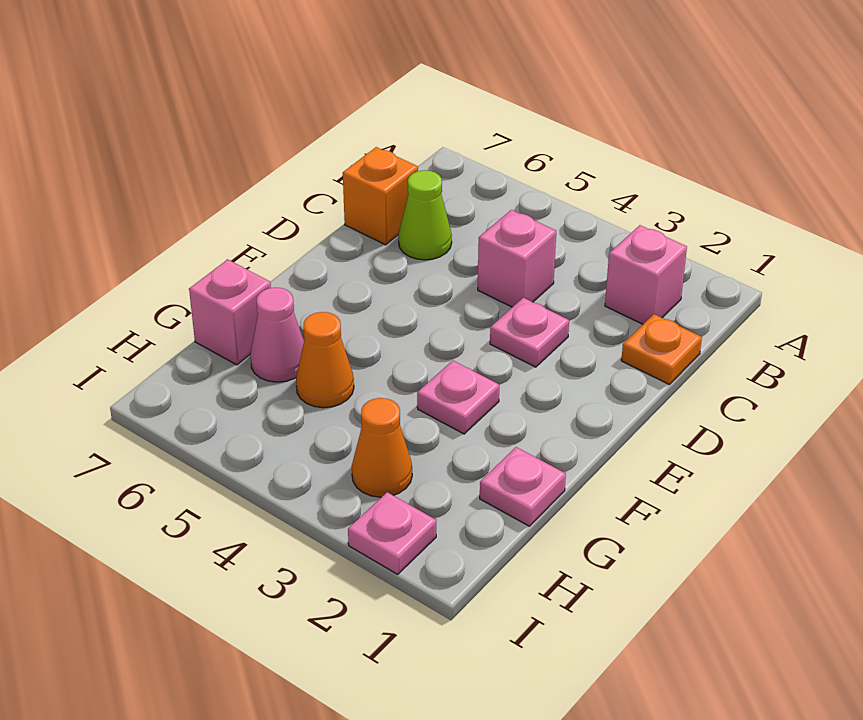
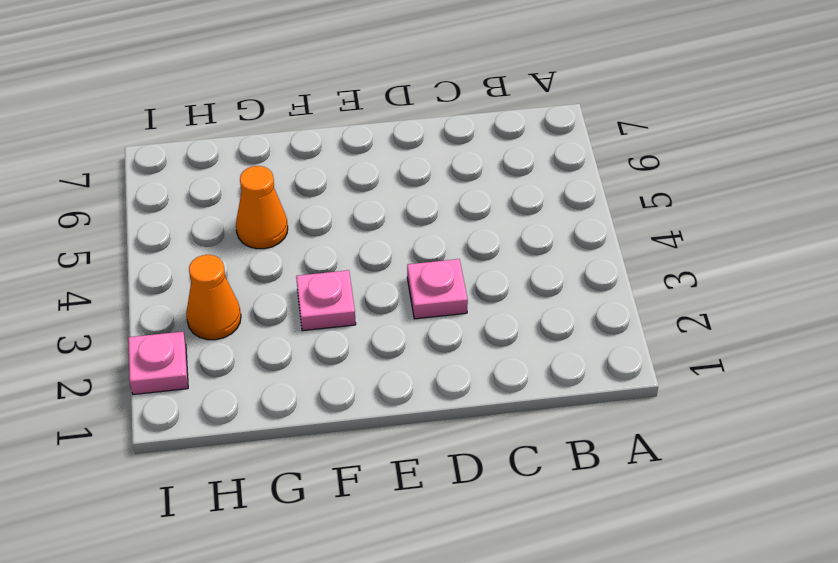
none -> pink brick B2 level 1
none -> orange plate C1 level 1
none -> pink brick C4 level 1

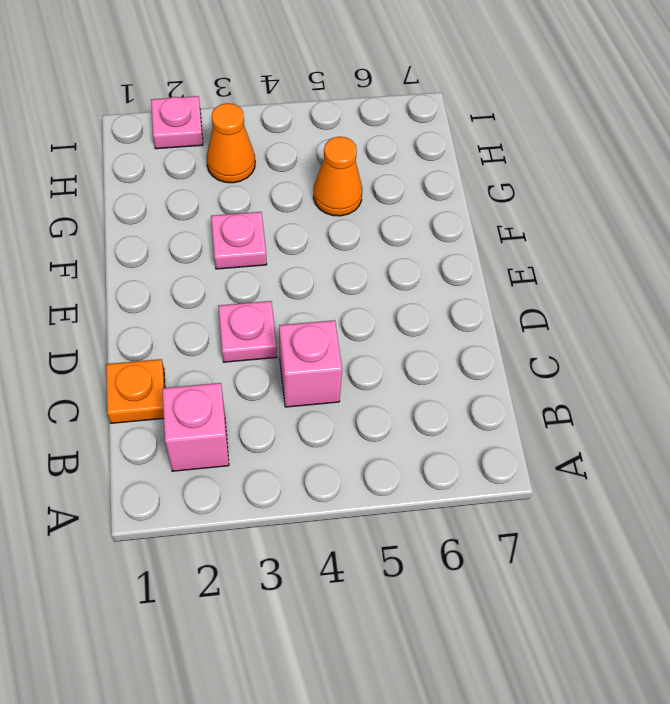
none -> lime cone C6 level 1
none -> orange brick C7 level 1
none -> pink plate G1 level 1

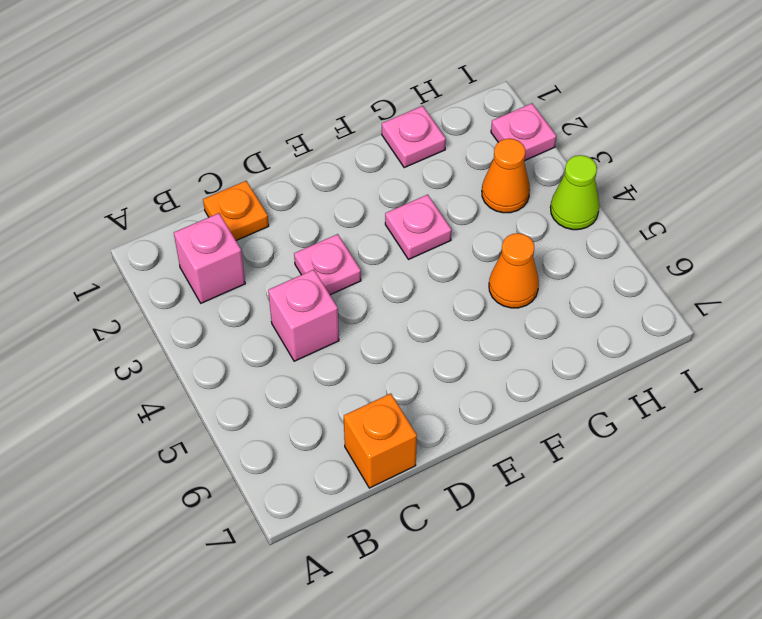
lime cone I4 level 1 -> lime cone C6 level 1
none -> pink cone G6 level 1
none -> pink brick G7 level 1

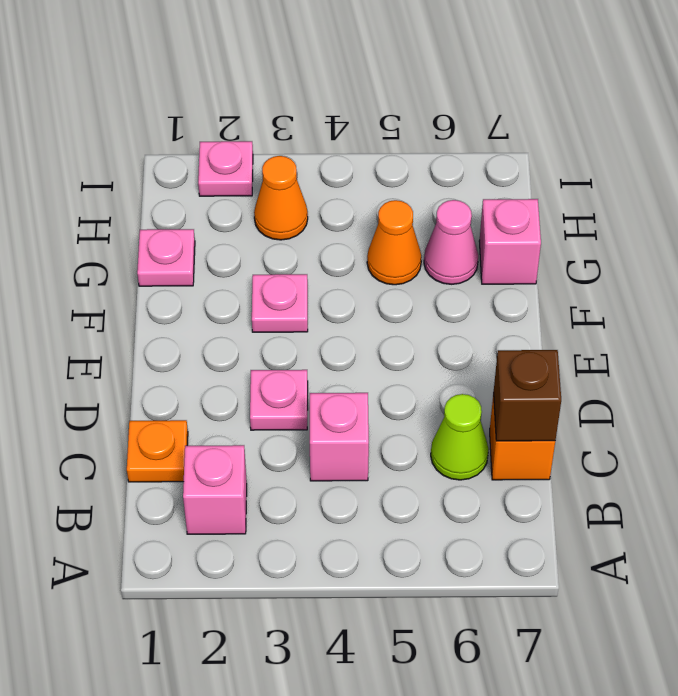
brown brick C7 level 2 -> none

